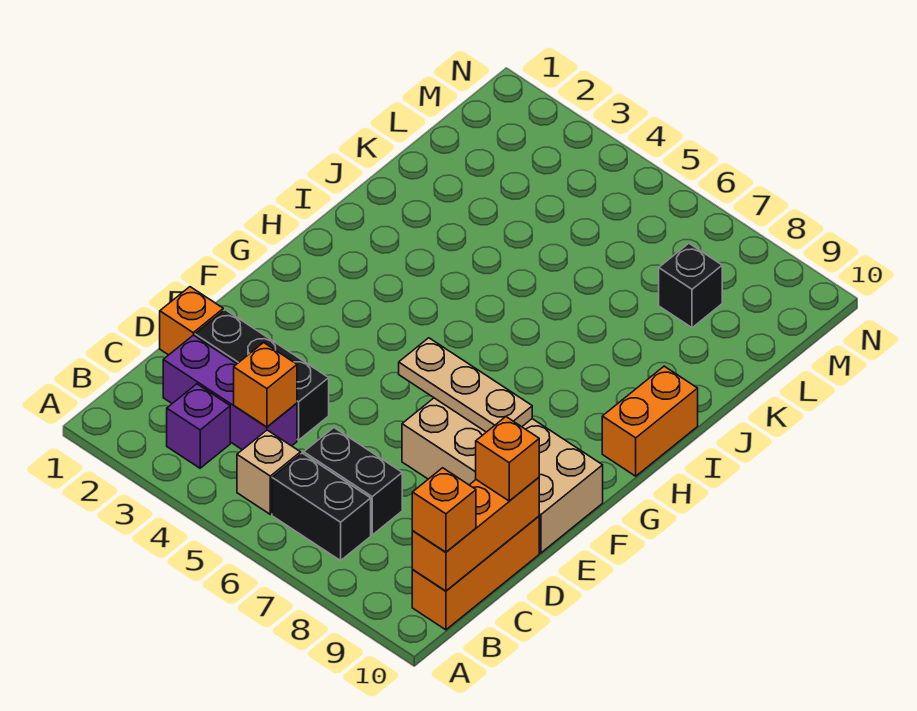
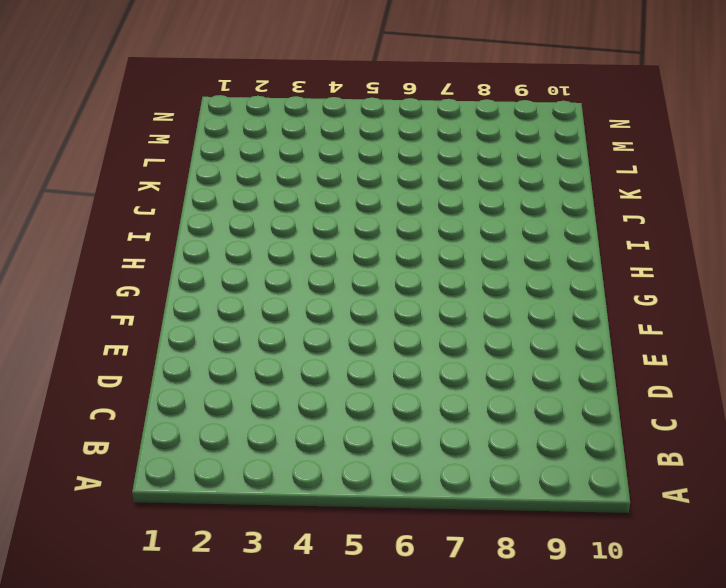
none -> purple brick B3 level 1
none -> tan brick B5 level 1
none -> black brick B6:B7 level 1

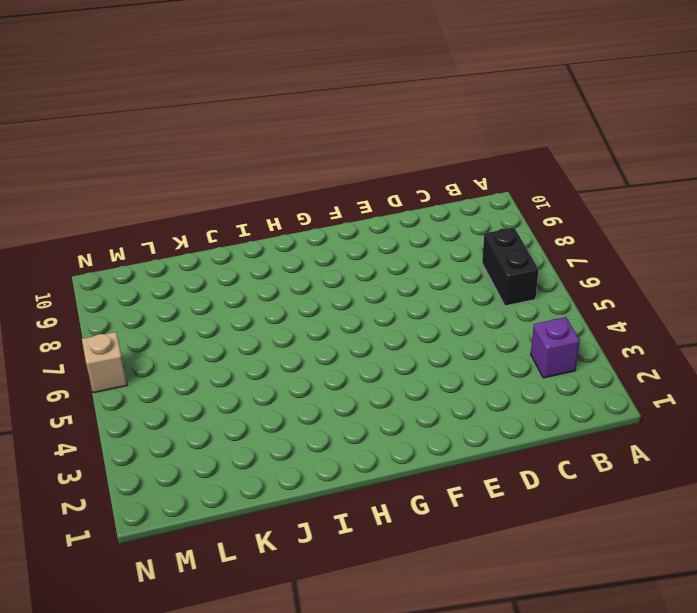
tan brick N6 level 1 -> tan brick B5 level 1
none -> orange brick B10:D10 level 1
none -> purple brick C2:C4 level 1
none -> black brick C6:C7 level 1

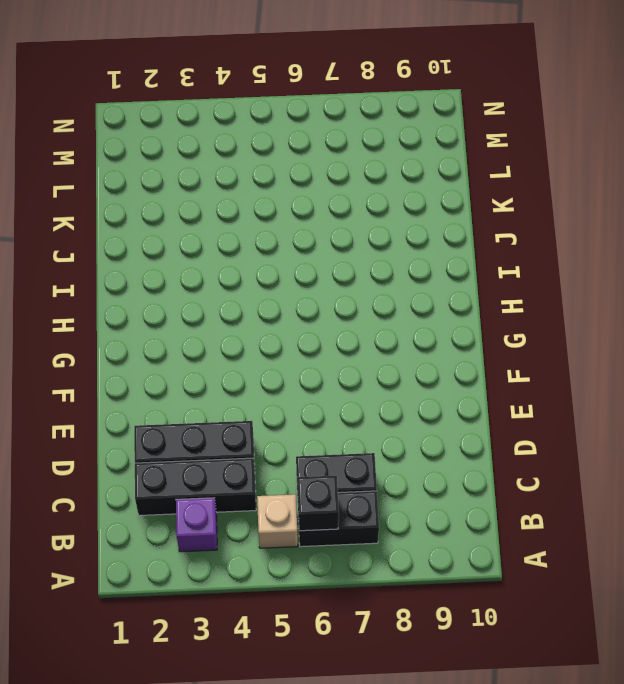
black brick B6 level 2 -> black brick L8 level 1
black brick C2:C4 level 1 -> purple brick C2:C4 level 1
none -> orange brick B10:D10 level 1
none -> orange brick D1 level 1
none -> tan brick E7:F10 level 1

